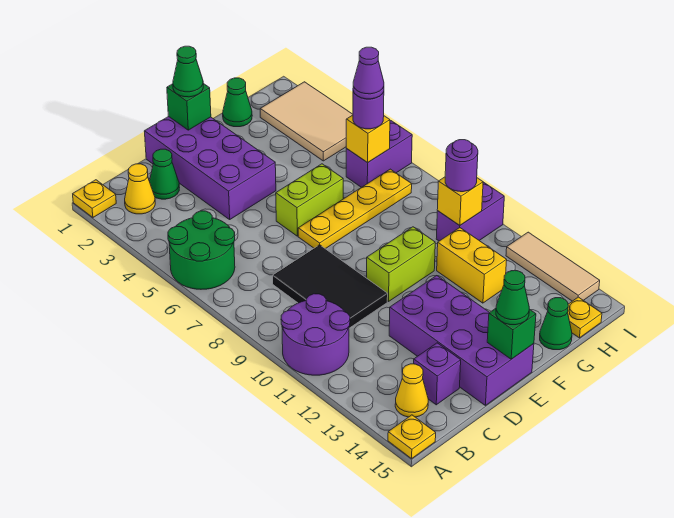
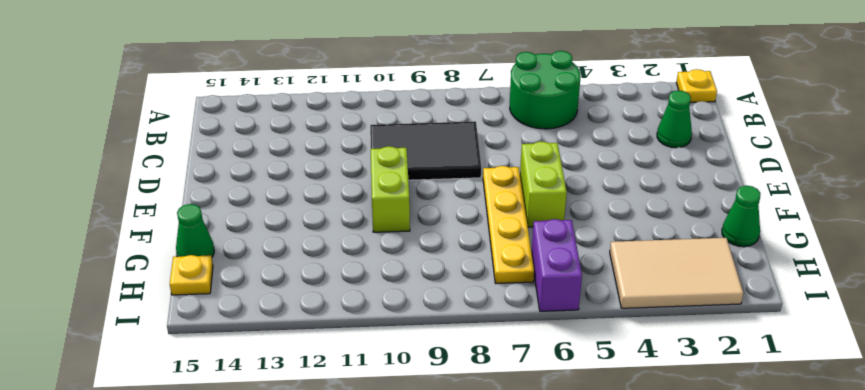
none -> purple round brick A10:B11 level 1
none -> yellow plate A15 level 1
none -> yellow cone B2 level 1
none -> yellow cone B14 level 1

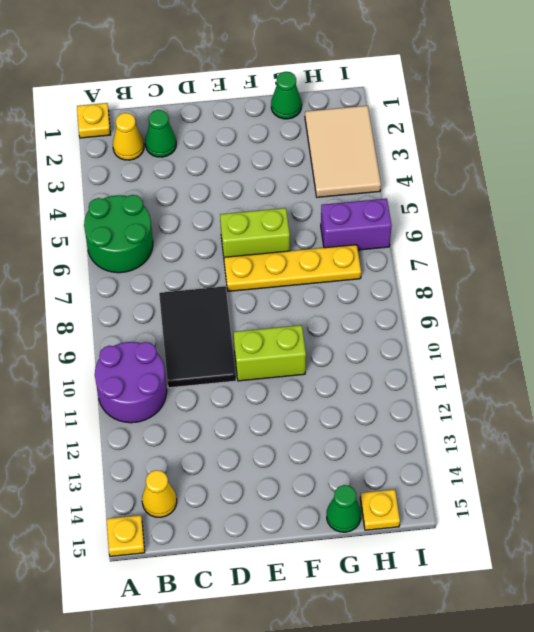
none -> purple brick C14 level 1
none -> purple brick D1:E4 level 1
none -> purple brick D12:E15 level 1
none -> yellow brick G11:G12 level 1

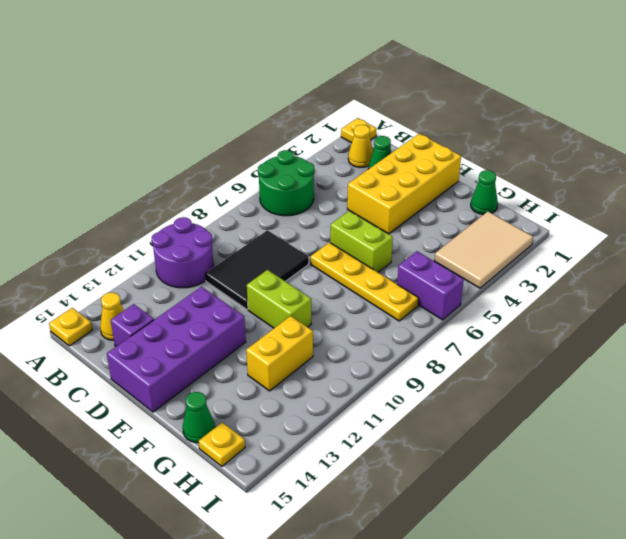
yellow brick D1:E4 level 1 -> purple brick D1:E4 level 1
none -> purple brick H10:I10 level 1
none -> tan tile I12:I14 level 1
none -> green brick E1 level 2
none -> green brick E15 level 2

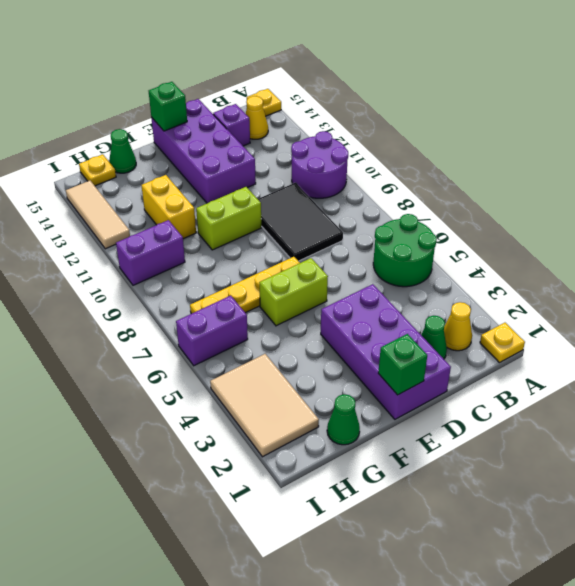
none -> yellow brick H6 level 2
none -> yellow brick H10 level 2
none -> green cone E1 level 3
none -> green cone E15 level 3

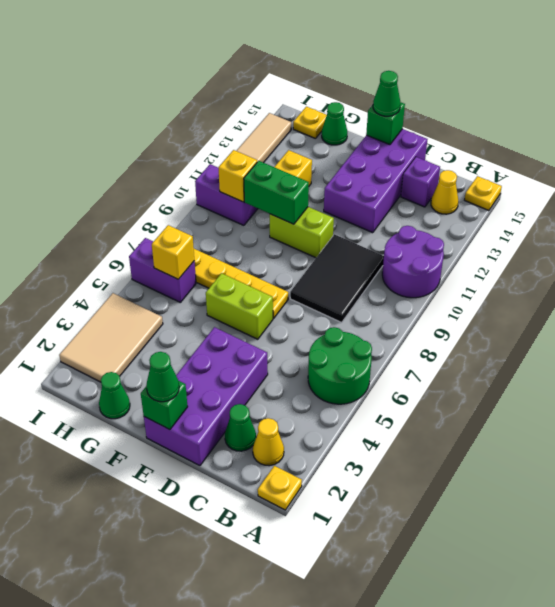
green brick F10:G10 level 2 -> none
none -> purple round brick H6 level 3
none -> purple round brick H10 level 3
none -> purple cone H6 level 4

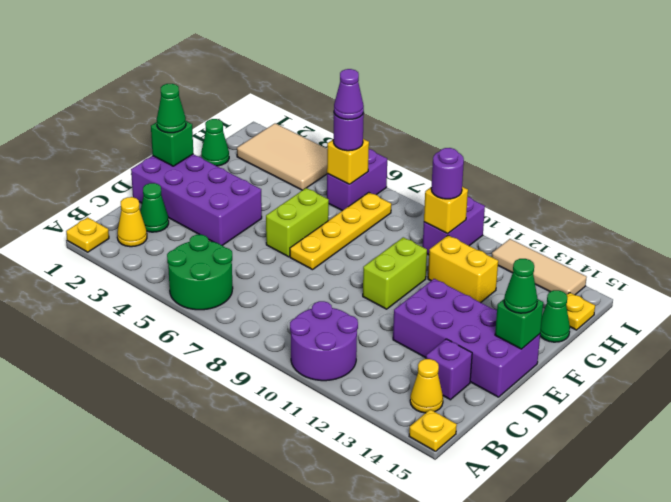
none -> black tile C8:D10 level 1

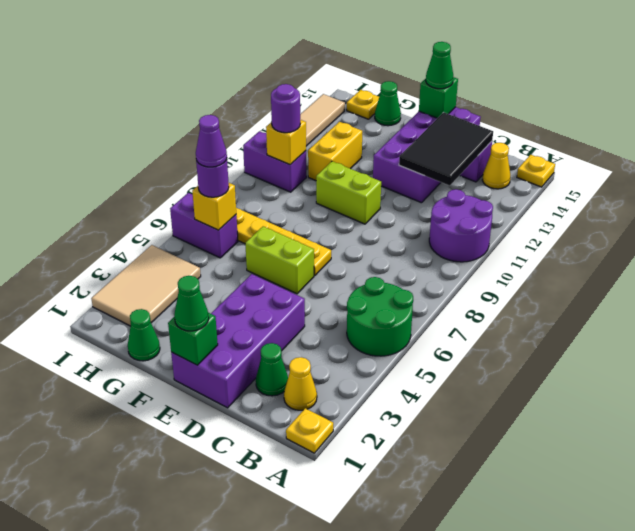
black tile C12:D14 level 2 -> black tile C8:D10 level 1

